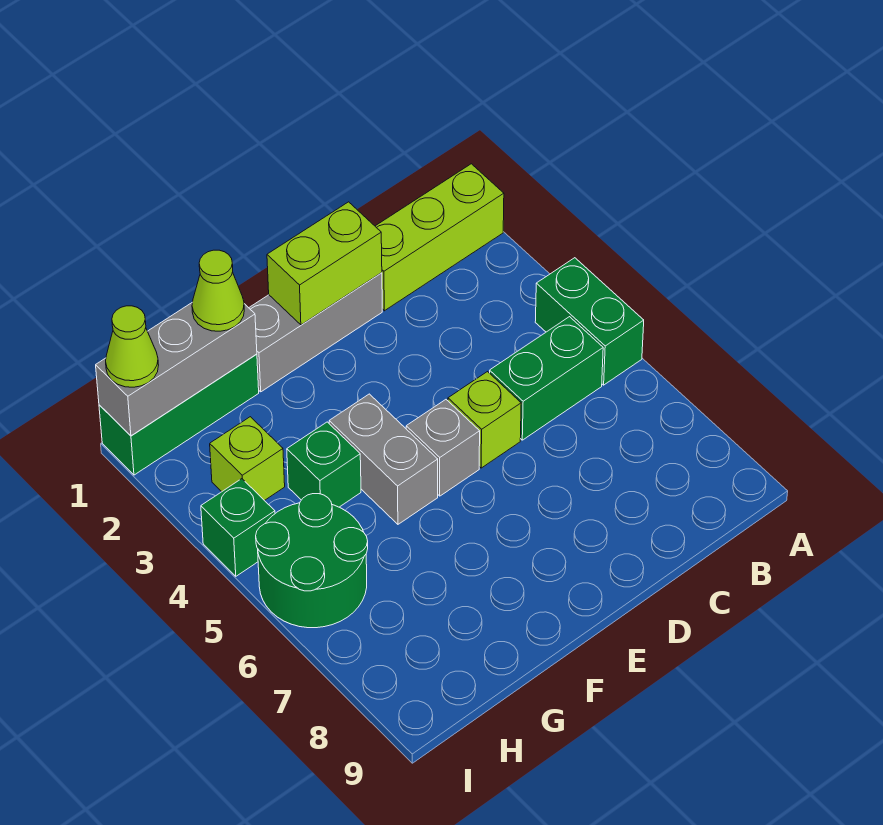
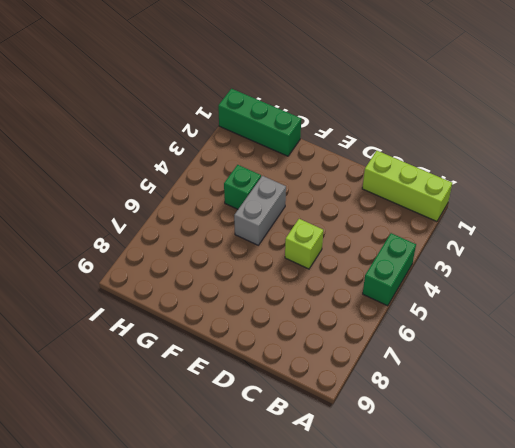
none -> green brick B5:C5 level 1
none -> grey brick D1:F1 level 1
none -> grey brick E5 level 1

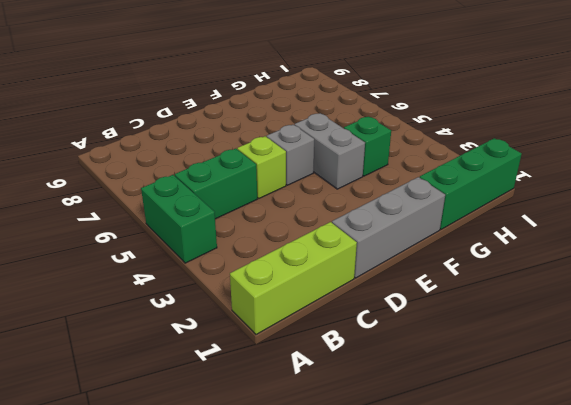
none -> lime brick H3 level 1
none -> green round brick H5:I6 level 1
none -> green brick I4 level 1

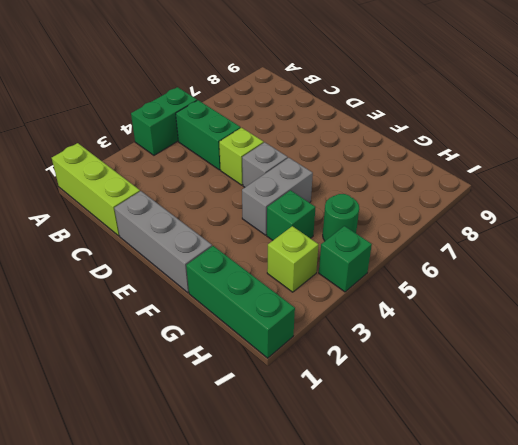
green round brick H5 level 1 -> green round brick H5:I6 level 1
none -> lime brick D1:E1 level 2
none -> grey brick G1:I1 level 2
none -> lime cone G1 level 3

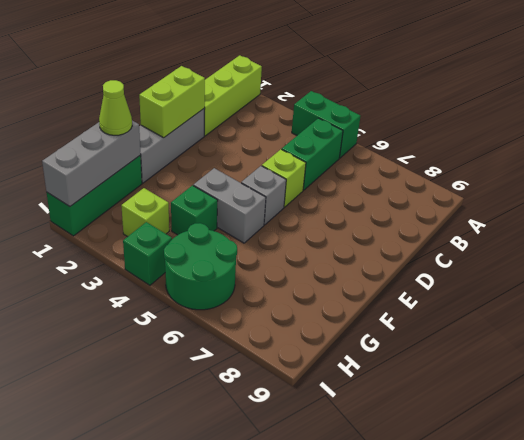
none -> lime cone I1 level 3

